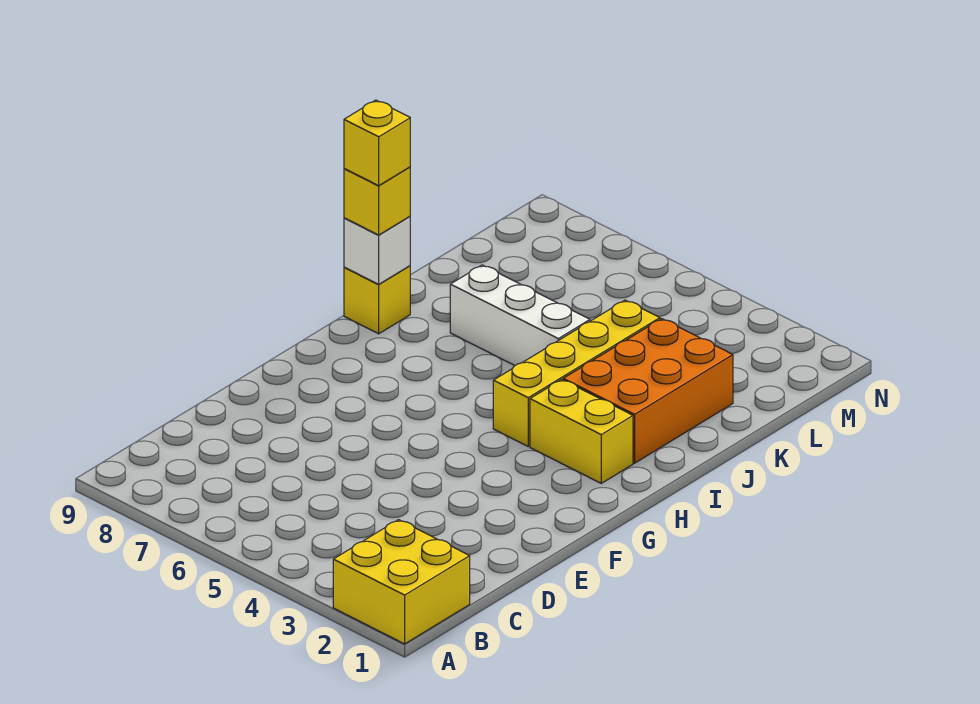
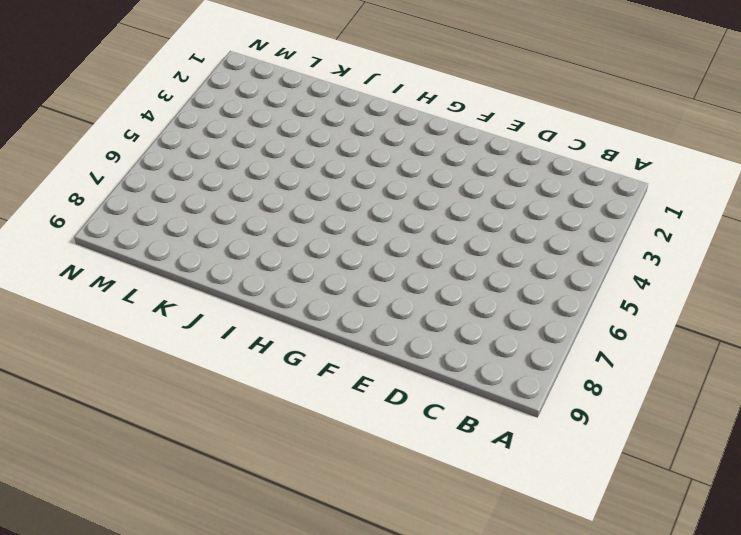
none -> yellow brick A1:B2 level 1
none -> yellow brick H2:H3 level 1

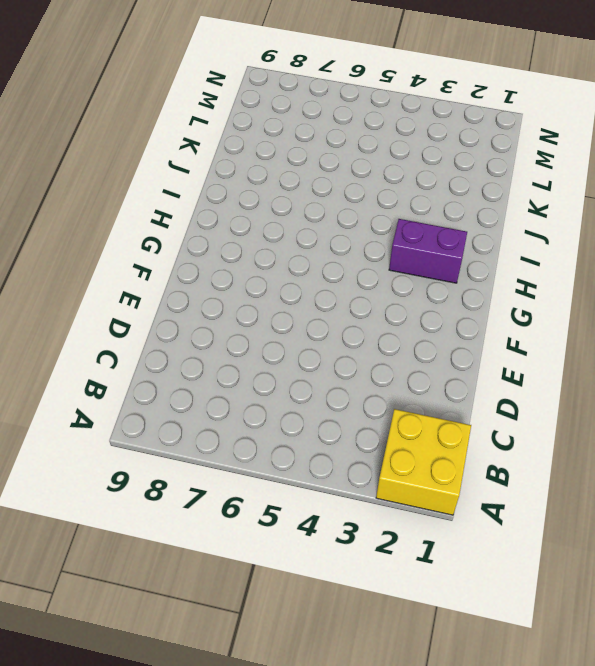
purple brick H2:H3 level 1 -> yellow brick H2:H3 level 1
none -> yellow brick H4:K4 level 1
none -> orange brick I2:K3 level 1

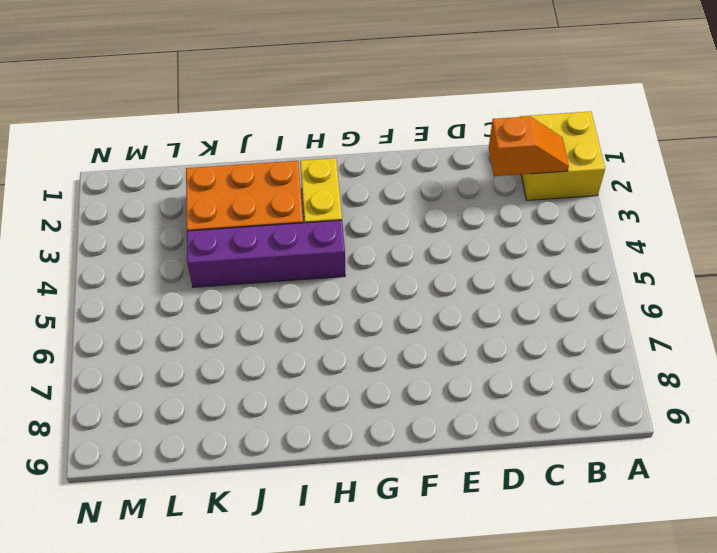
orange slope B2:C2 level 2 top C -> none
purple brick H4:K4 level 1 -> yellow brick H4:K4 level 1
none -> yellow brick I9 level 1
none -> white brick J5:J7 level 1

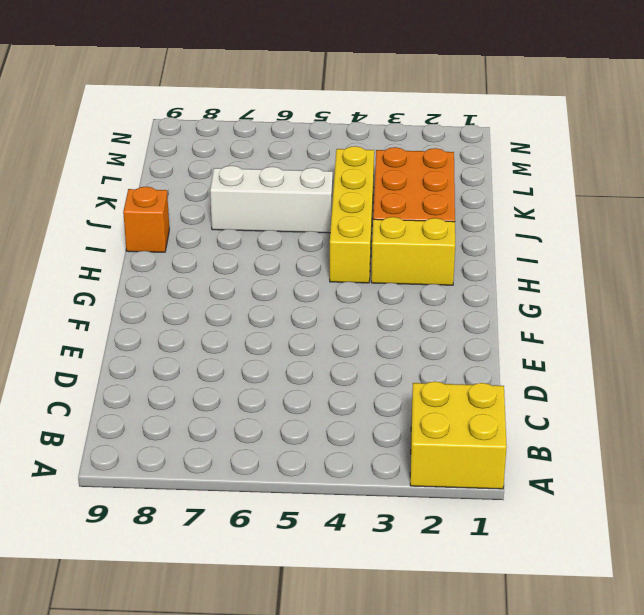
orange brick I9 level 1 -> yellow brick I9 level 1
none -> white brick I9 level 2
none -> yellow brick I9 level 3

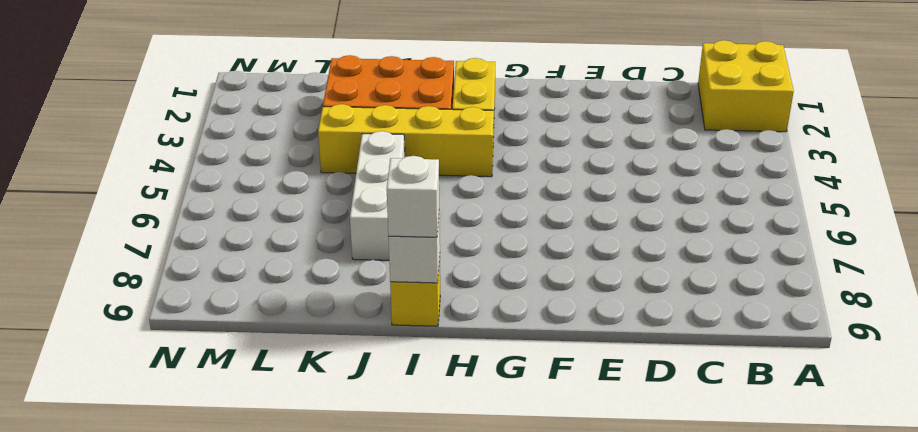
white brick I9 level 3 -> yellow brick I9 level 3
none -> yellow brick I9 level 4

